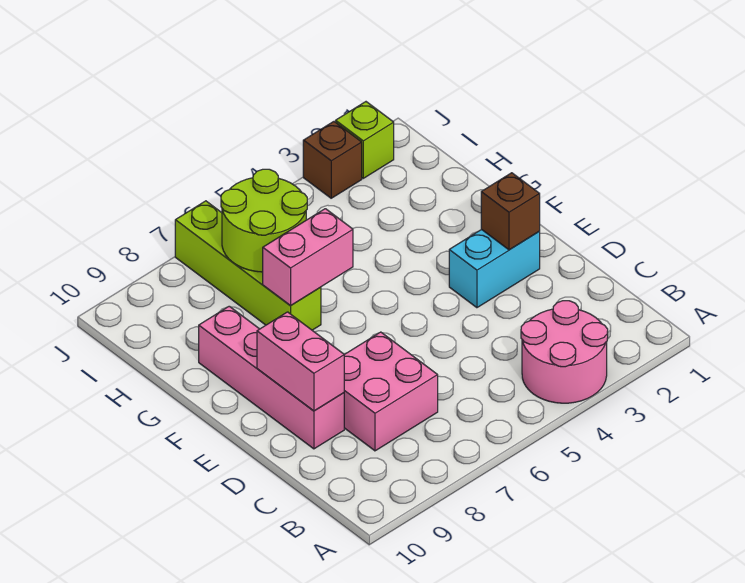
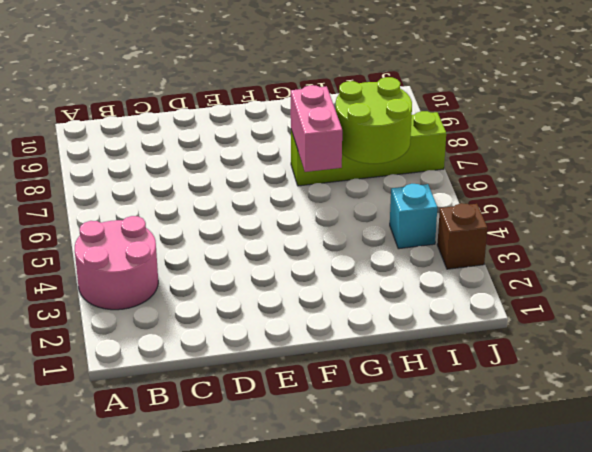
cyan brick I4 level 1 -> none
none -> pink brick C7:D8 level 1
none -> pink brick D9:G9 level 1

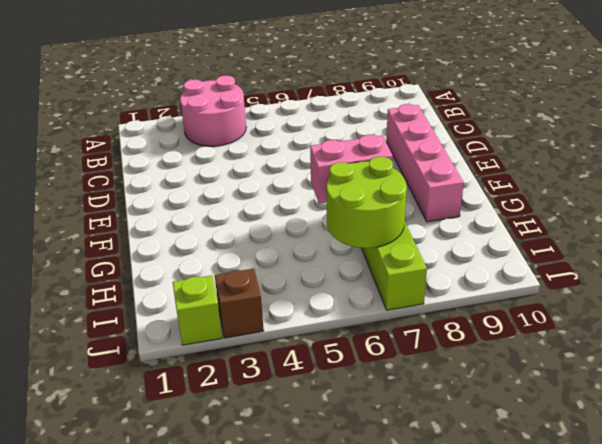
none -> pink brick C7:D8 level 1
none -> cyan brick E2:E3 level 1

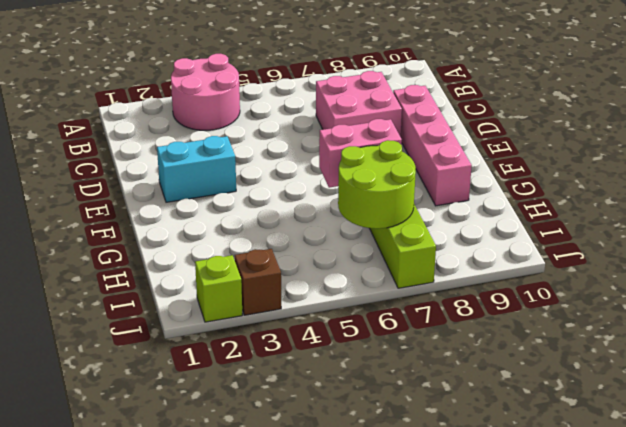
none -> pink brick D9:E9 level 2
none -> brown brick E2 level 2

